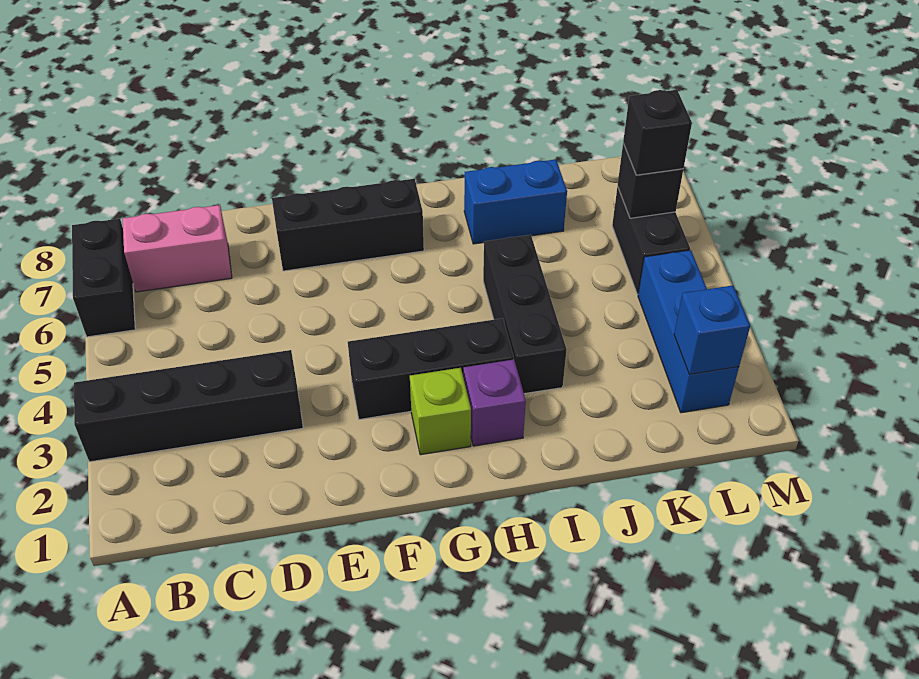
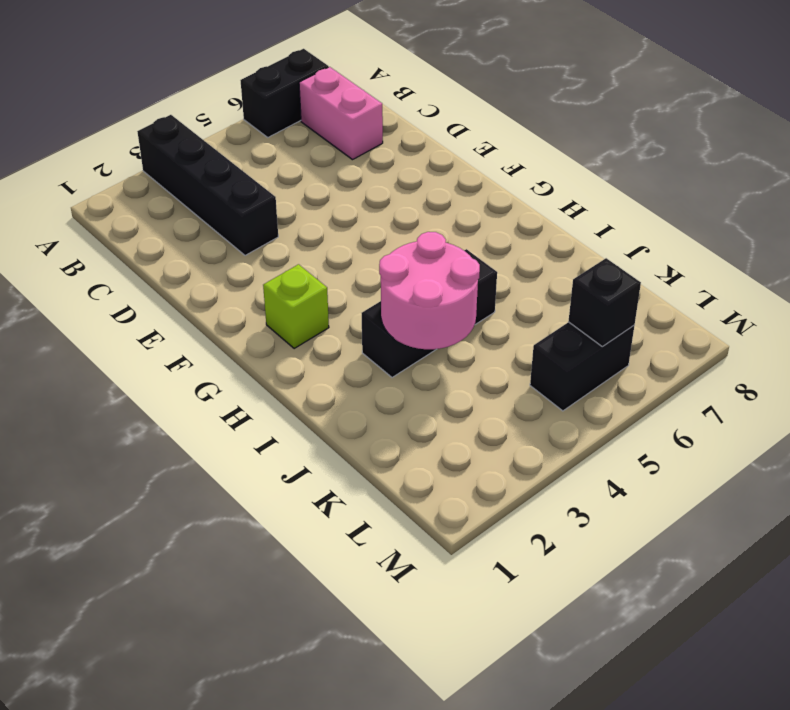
pink round brick I3:J4 level 2 -> none
none -> black brick E7:G7 level 1
none -> black brick F3:H3 level 1
none -> purple brick H2 level 1

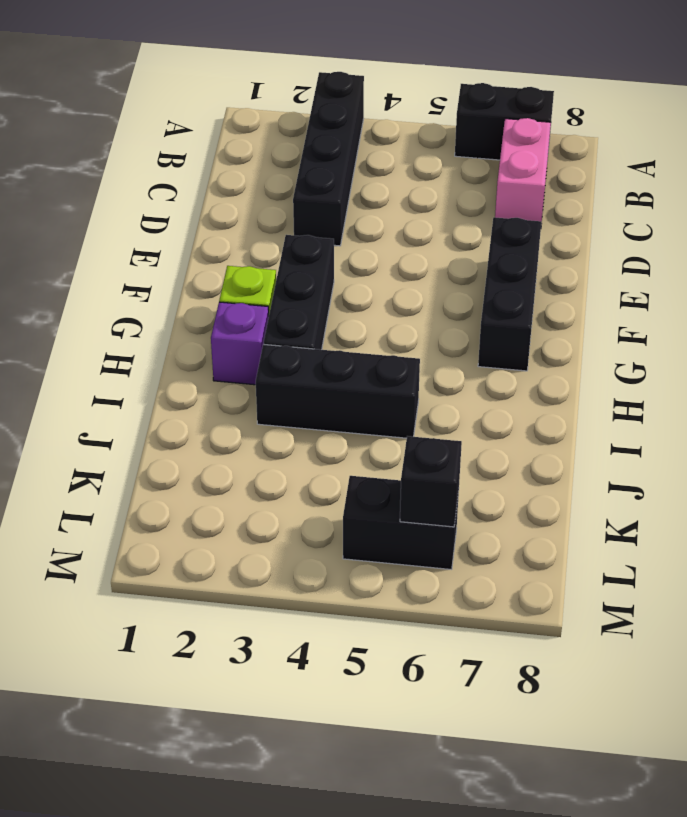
none -> blue brick I7:J7 level 1
none -> blue brick L2:L4 level 1
none -> blue brick L2 level 2

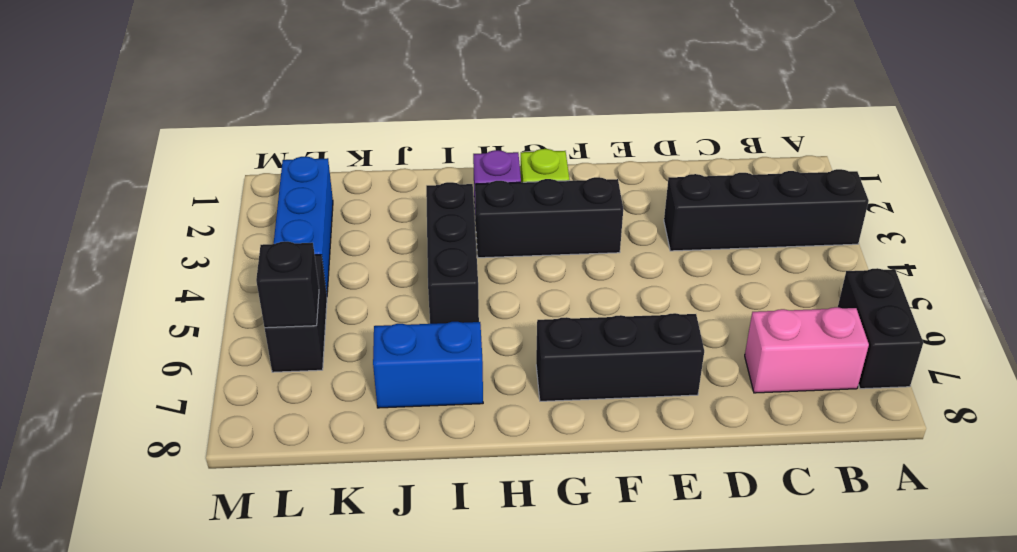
none -> blue brick L2 level 2
none -> black brick L6 level 3

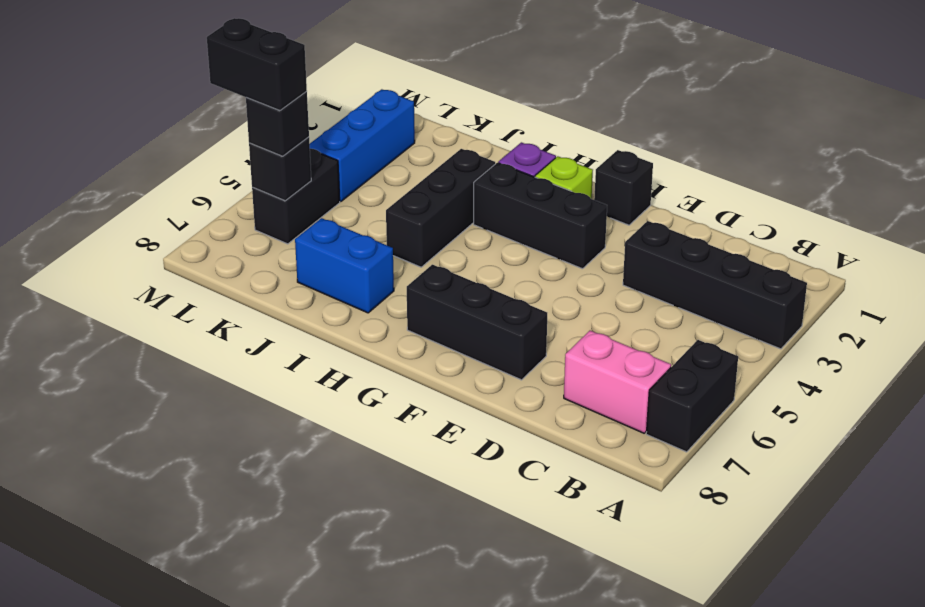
black brick F1 level 1 -> none
black brick L6:M6 level 4 -> none
none -> blue brick L2 level 2

